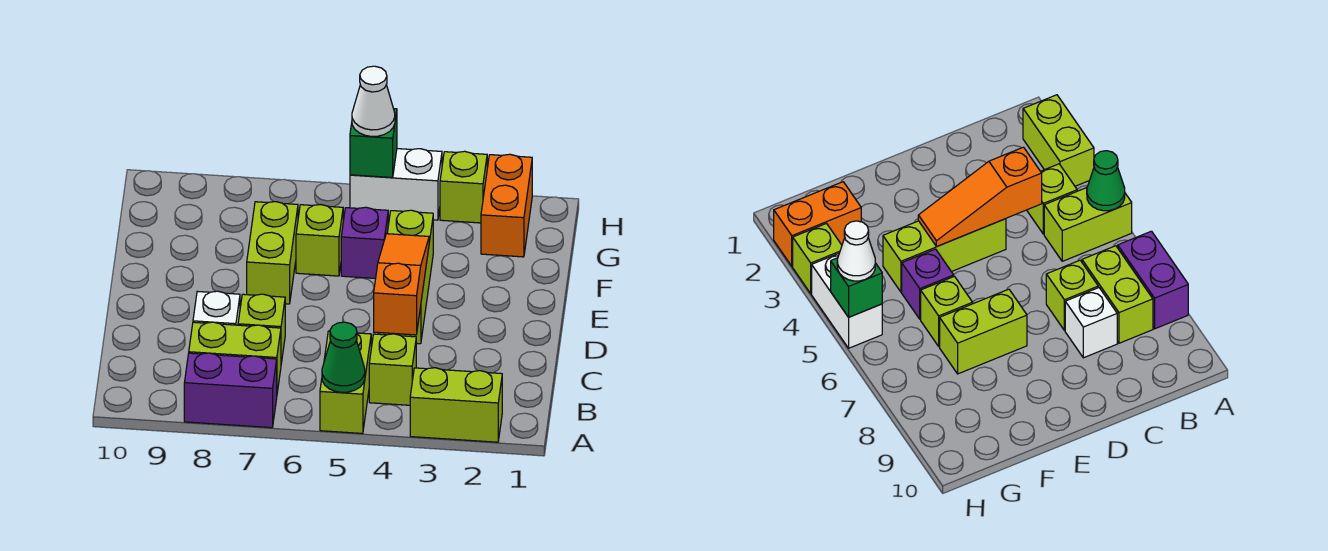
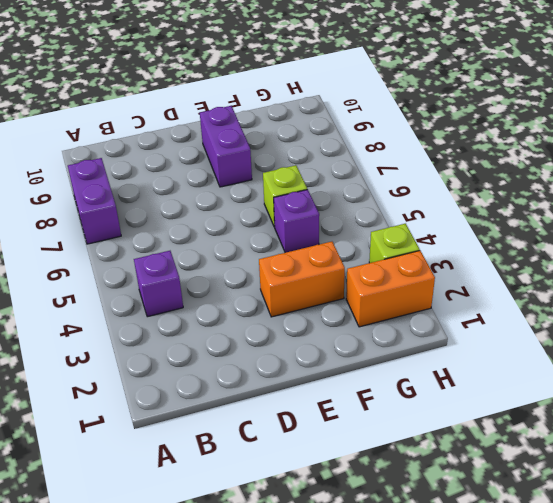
purple brick B4 level 1 -> lime brick B4 level 1
orange brick E3:F3 level 1 -> none
purple brick E8:E9 level 1 -> none
none -> lime brick A2:A3 level 1
none -> lime brick A5:B5 level 1
none -> lime brick B7:B8 level 1

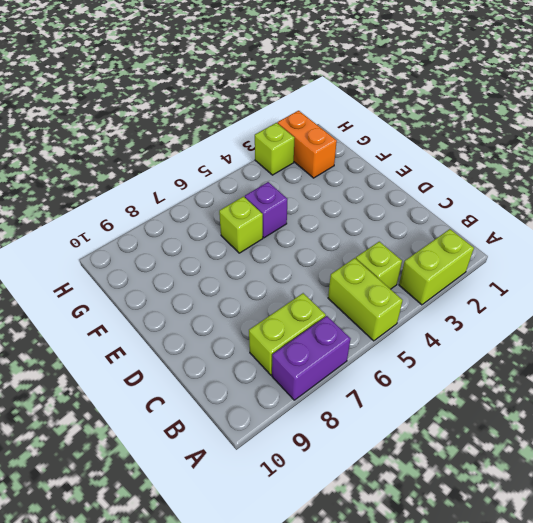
none -> lime brick C7 level 1
none -> white brick C8 level 1
none -> lime brick D4:F4 level 1

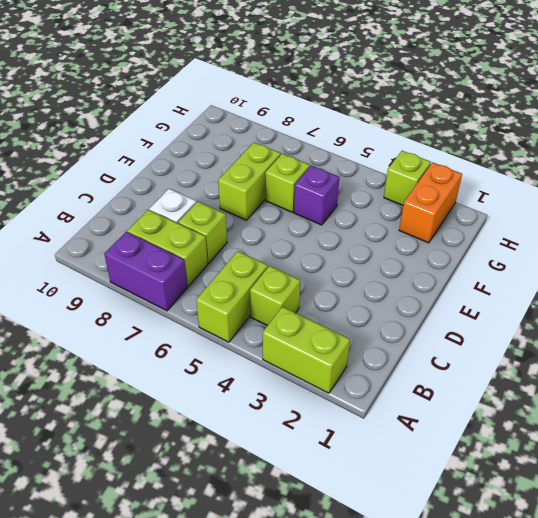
none -> lime brick D4:F4 level 1
none -> white brick H4:H5 level 1
none -> green cone A5 level 2

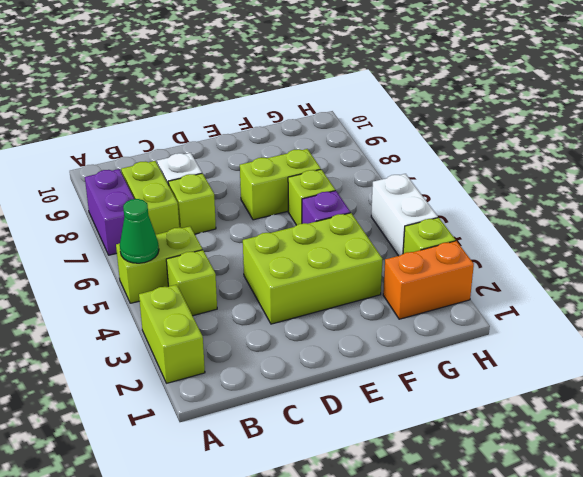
lime brick D3:F4 level 1 -> lime brick D4:F4 level 1
none -> orange slope C4:E4 level 2 top C
none -> green brick H5 level 2
none -> white cone H5 level 3

